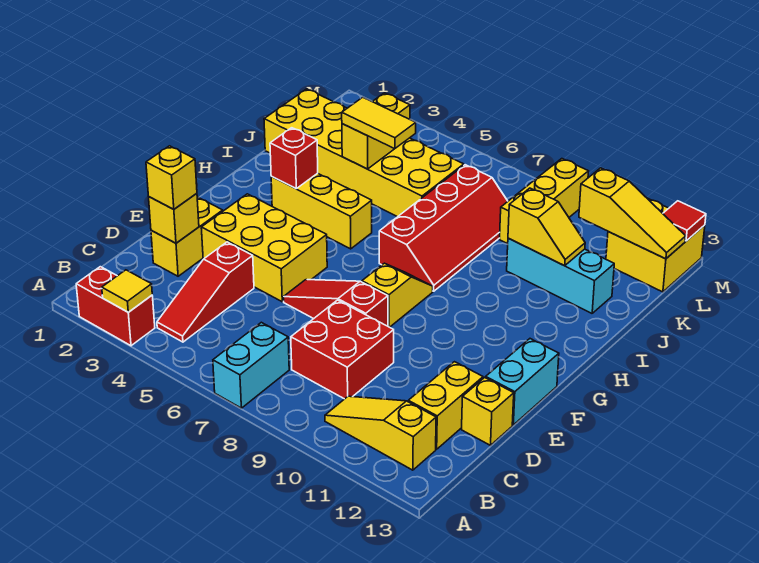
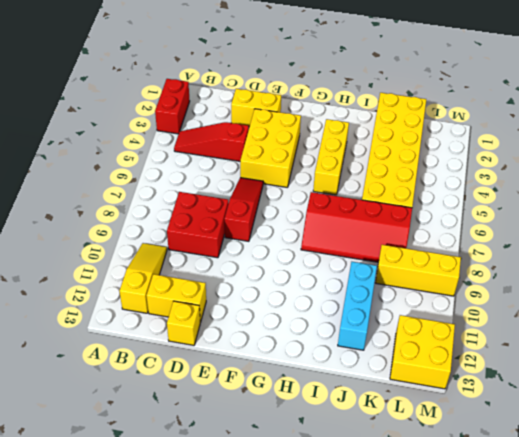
none -> cyan brick A7:B7 level 1
none -> cyan brick E13:F13 level 1
none -> yellow slope F8:G8 level 1 top F

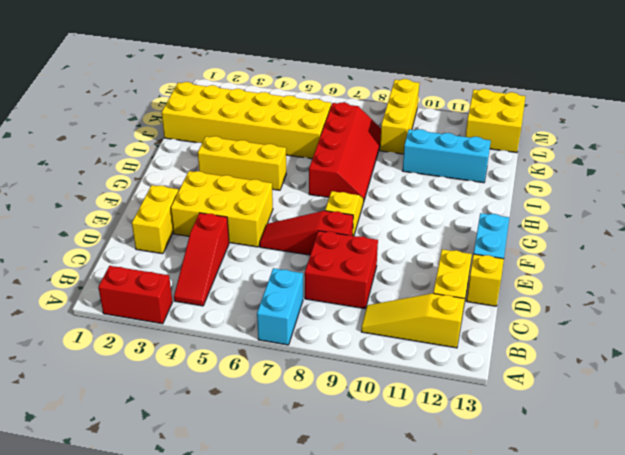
none -> yellow tile A3 level 2
none -> yellow brick D2 level 2
none -> red brick H3 level 2

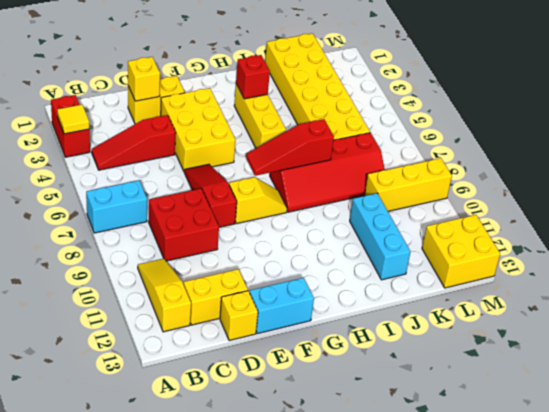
red slope G7:I7 level 2 top I -> none
none -> yellow brick J4:K4 level 2
none -> yellow slope J10:J11 level 2 top 10
none -> yellow slope L11:L13 level 2 top 11

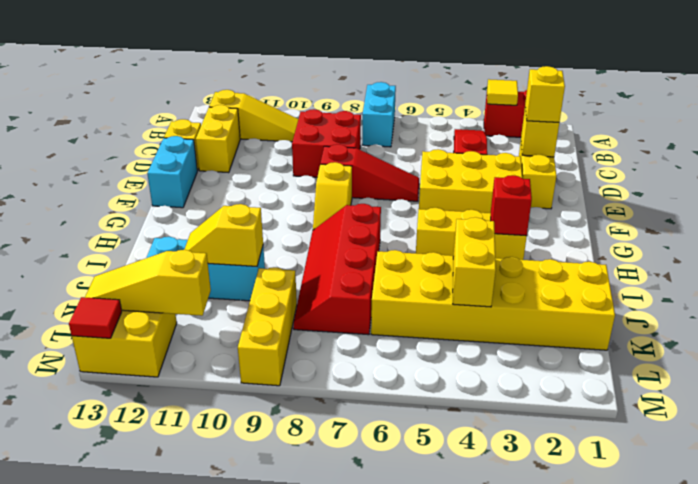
none -> yellow tile J4:J5 level 3

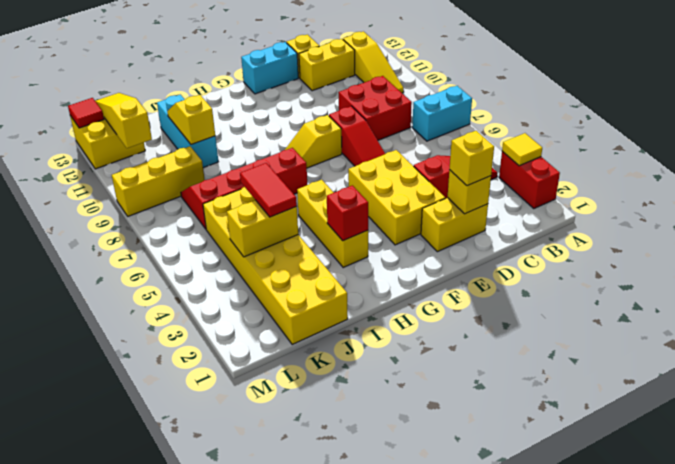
red tile J4:J5 level 3 -> yellow tile J4:J5 level 3

